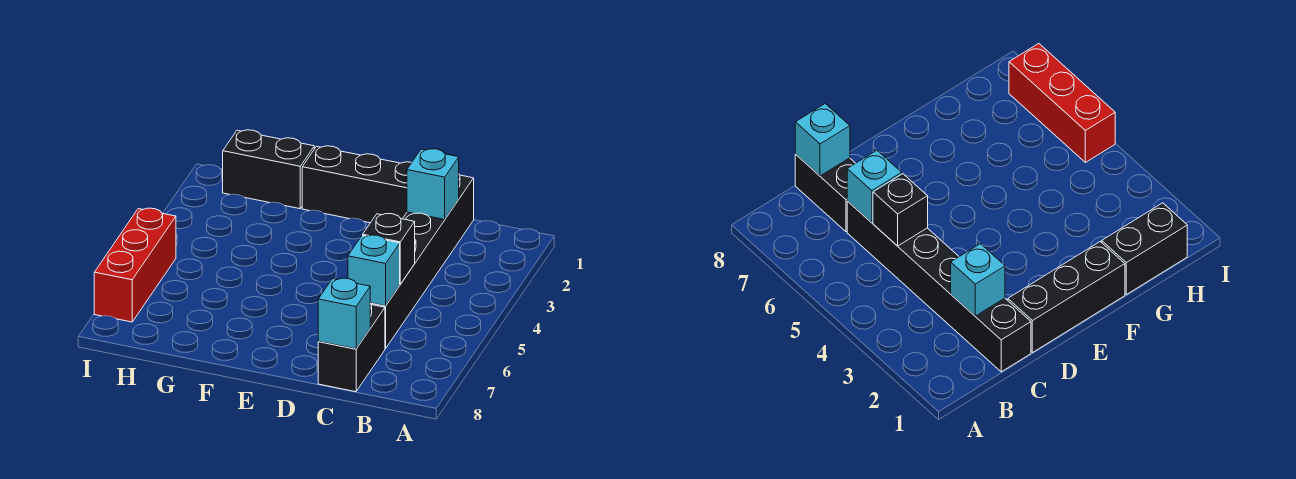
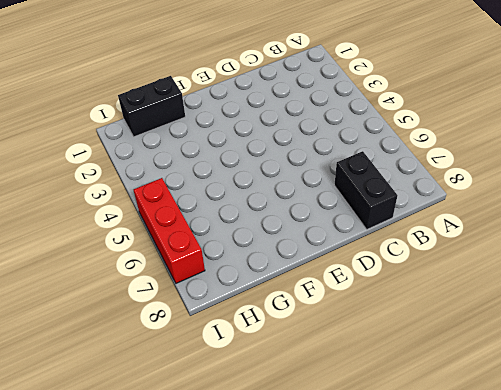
none -> black brick C1:C6 level 1
none -> black brick D1:F1 level 1

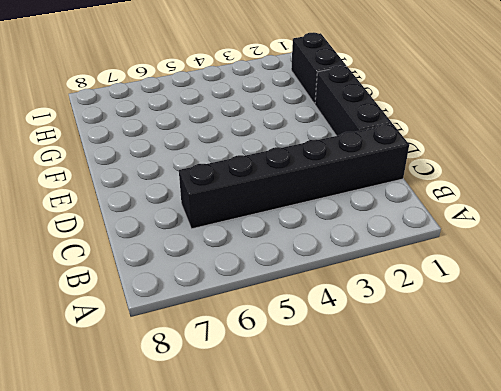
none -> black brick C7:C8 level 1
none -> red brick I5:I7 level 1

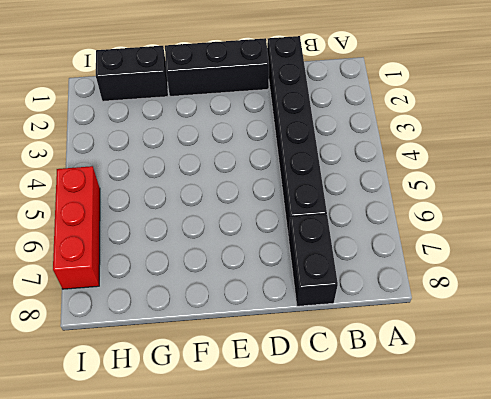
none -> cyan brick C2 level 2
none -> black brick C5 level 2

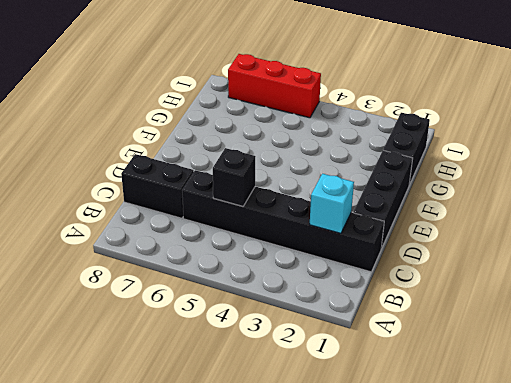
none -> cyan brick C6 level 2
none -> cyan brick C8 level 2

